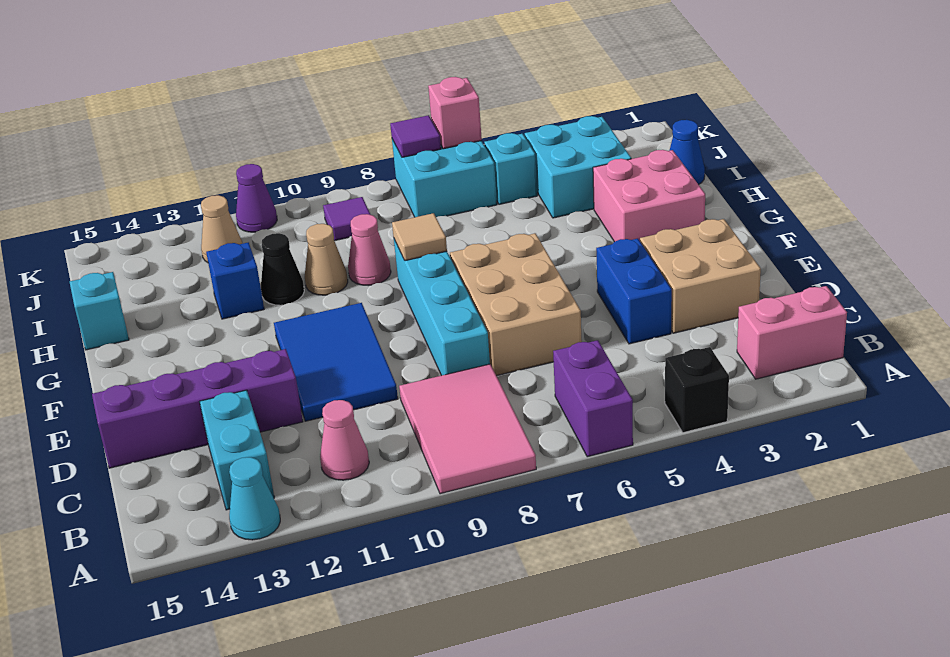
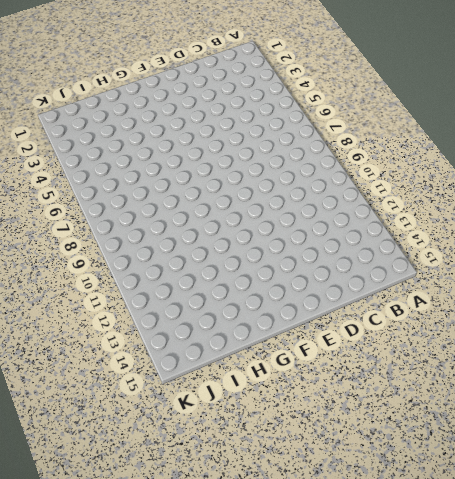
none -> black brick A4 level 1
none -> purple brick A6:B6 level 1
none -> pink tile A8:C9 level 1

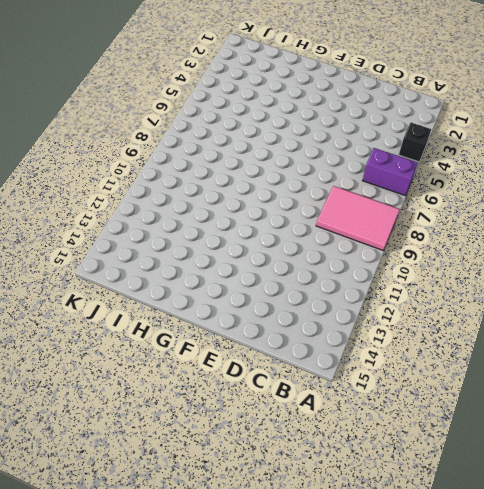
none -> cyan cone A13 level 1
none -> pink brick B1:B2 level 1
none -> pink cone B11 level 1

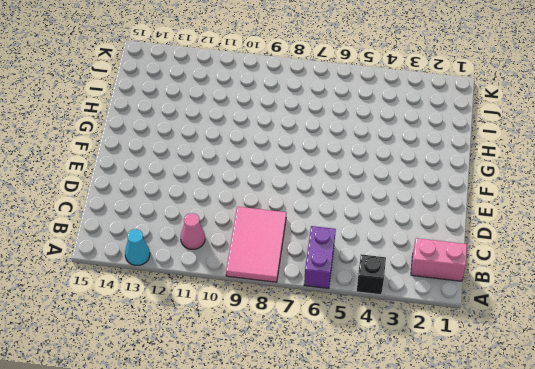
none -> cyan brick B13:C13 level 1
none -> tan brick D2:E3 level 1
none -> blue brick D4:E4 level 1

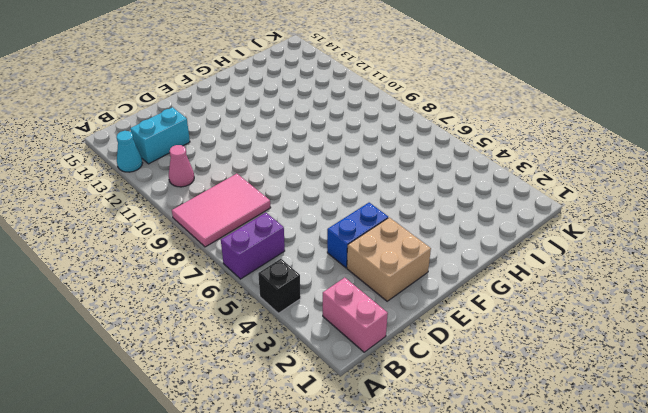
none -> tan brick D6:F7 level 1
none -> cyan brick D8:G8 level 1
none -> blue tile D10:F11 level 1

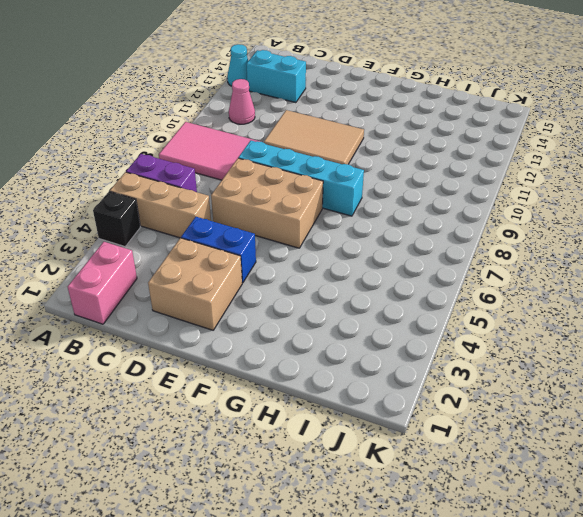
tan brick A5:C5 level 1 -> none
tan tile D10:F11 level 1 -> blue tile D10:F11 level 1
none -> purple brick D12:D15 level 1
none -> pink brick G2:H3 level 1
none -> pink cone H9 level 1

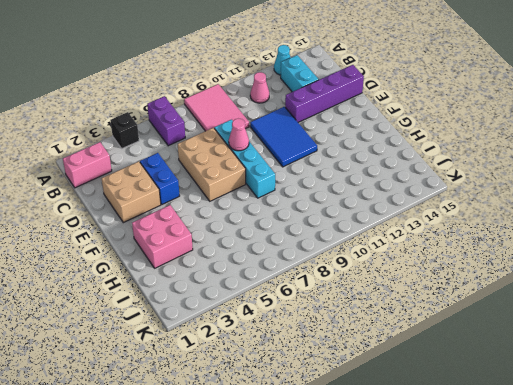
pink cone E8 level 2 -> pink cone H9 level 1
none -> tan cone H10 level 1
none -> black cone H11 level 1
none -> blue brick H12 level 1

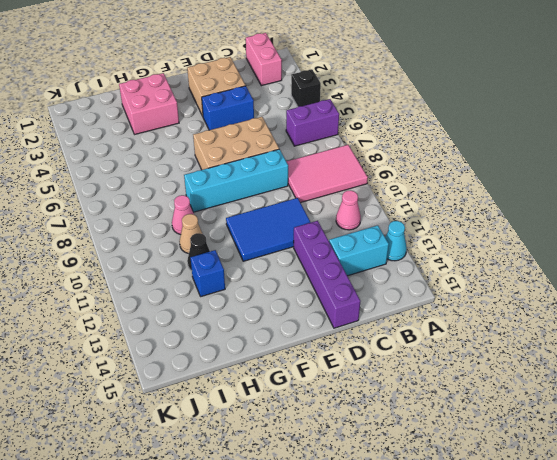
none -> cyan brick H15 level 1
none -> blue cone I1 level 1
none -> cyan brick I3:J4 level 1

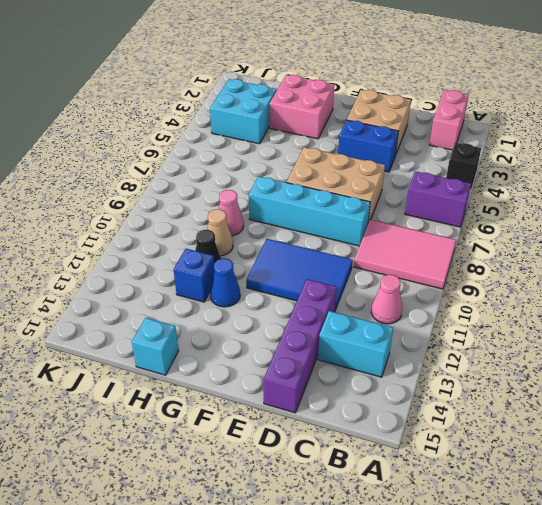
blue cone G12 level 1 -> blue cone I1 level 1
none -> cyan cone A13 level 1
none -> cyan brick J5 level 1
none -> cyan brick J6:K7 level 1

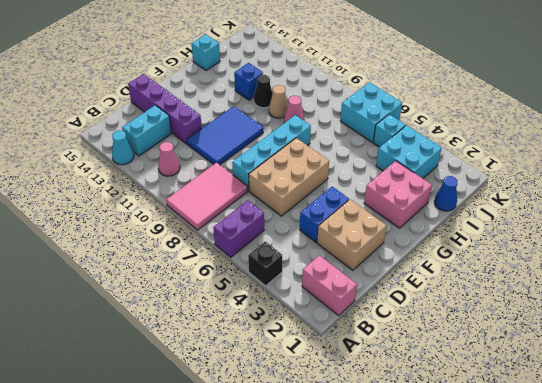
none -> purple tile J9 level 1
none -> tan cone J12 level 1
none -> purple cone K11 level 1

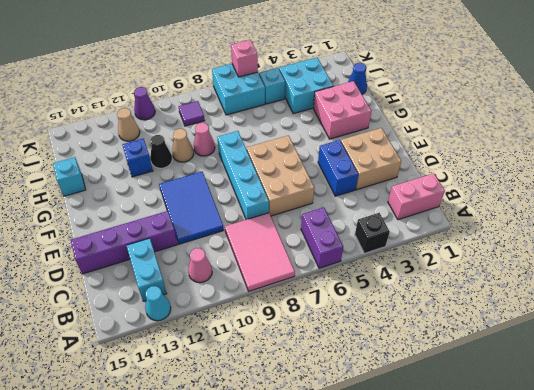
none -> tan tile G8 level 2
none -> purple tile K7 level 2

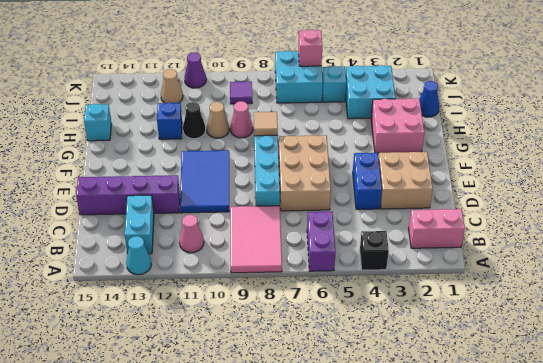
none -> purple tile K7 level 2

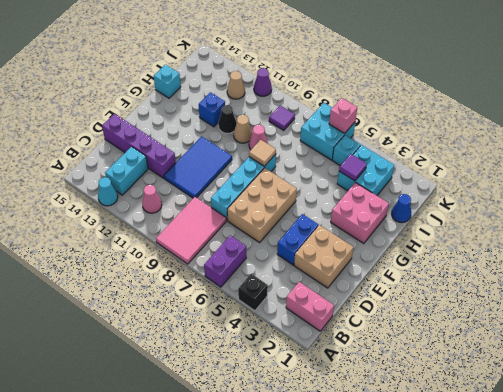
purple tile I4 level 2 -> purple tile K7 level 2

